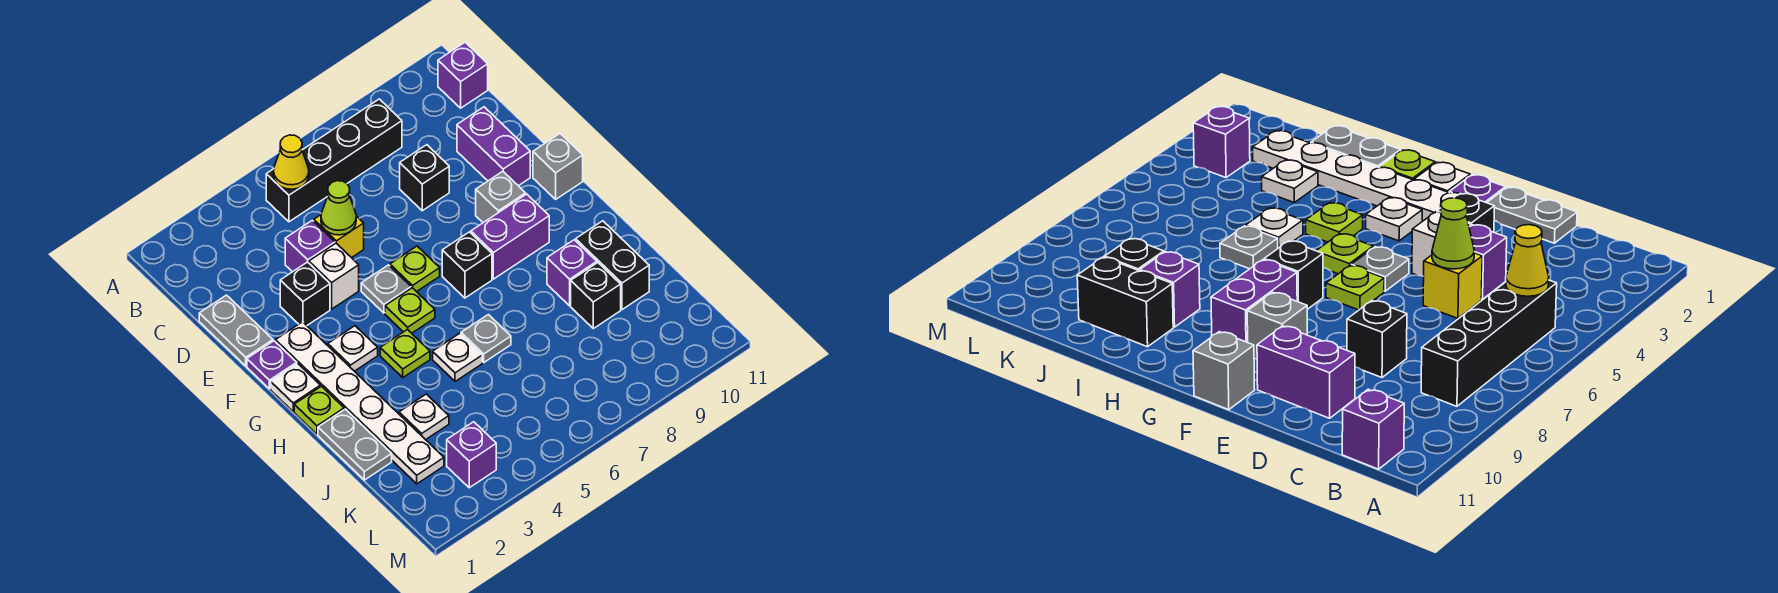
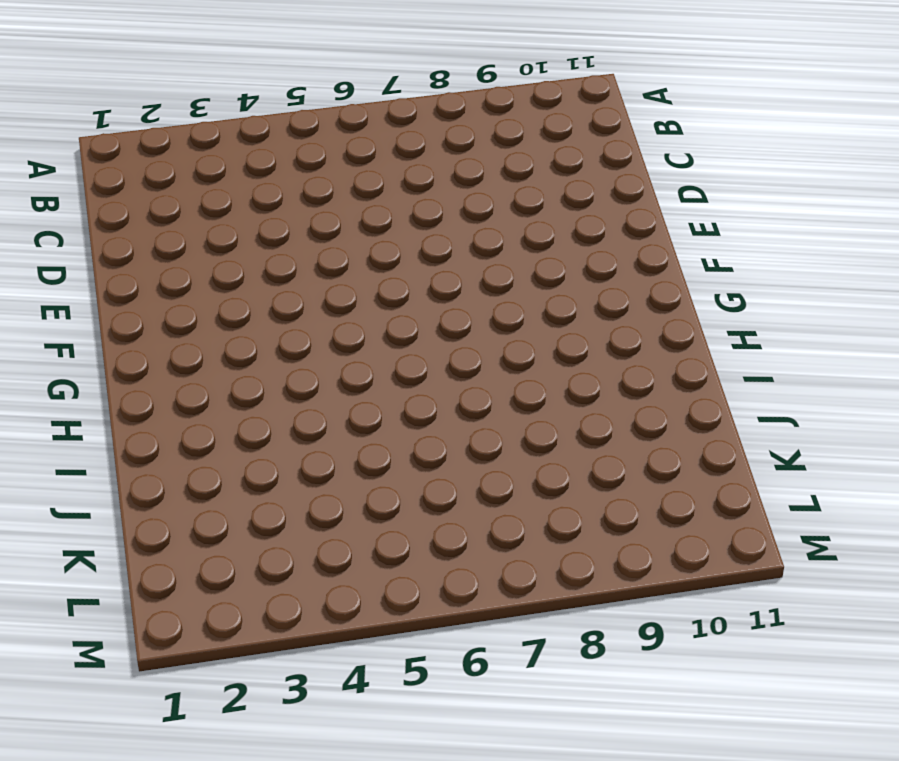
none -> black brick B5:B8 level 1
none -> purple brick B11 level 1
none -> grey plate D1:E1 level 1
none -> purple brick D4 level 1

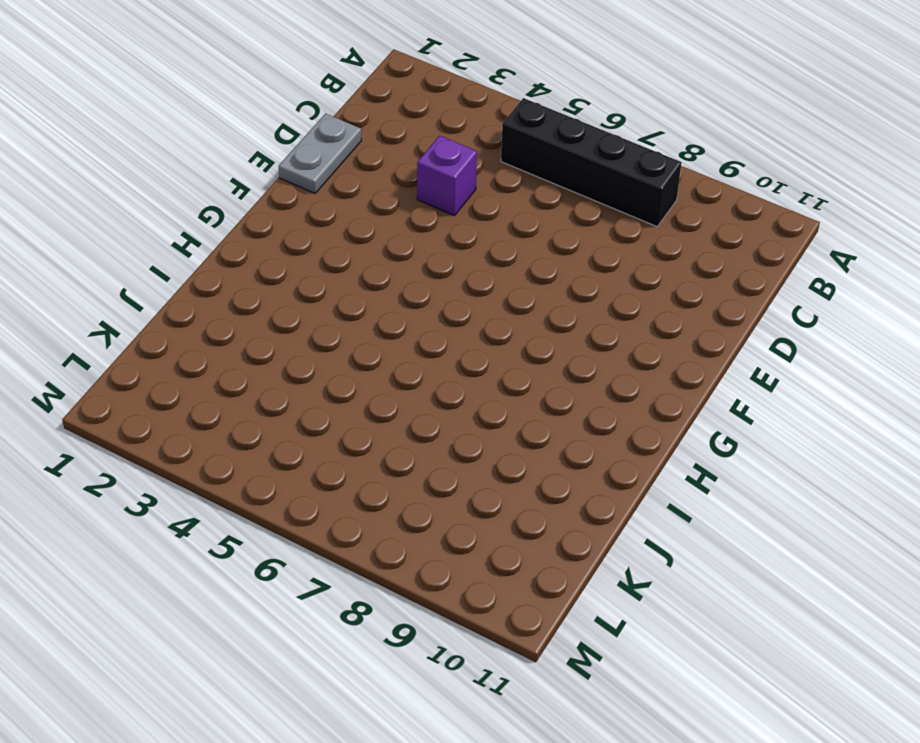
none -> purple brick B11 level 1
none -> yellow brick D5 level 1
none -> black brick D8 level 1
none -> purple brick D10:E10 level 1

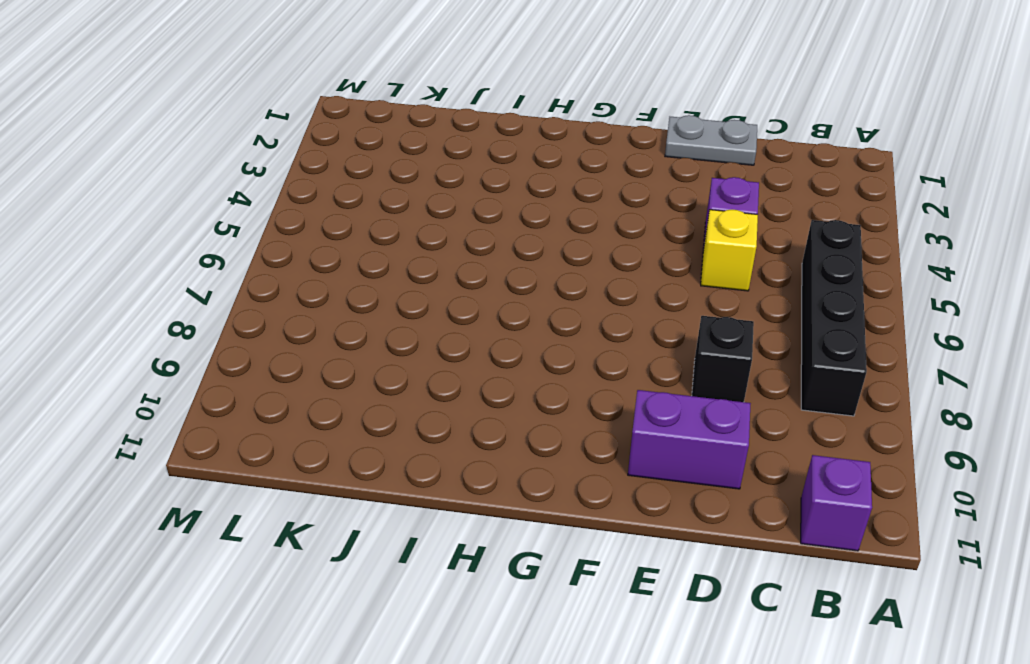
none -> black brick E3 level 1
none -> white brick E4 level 1
none -> purple plate F1 level 1
none -> white plate F2:K2 level 1

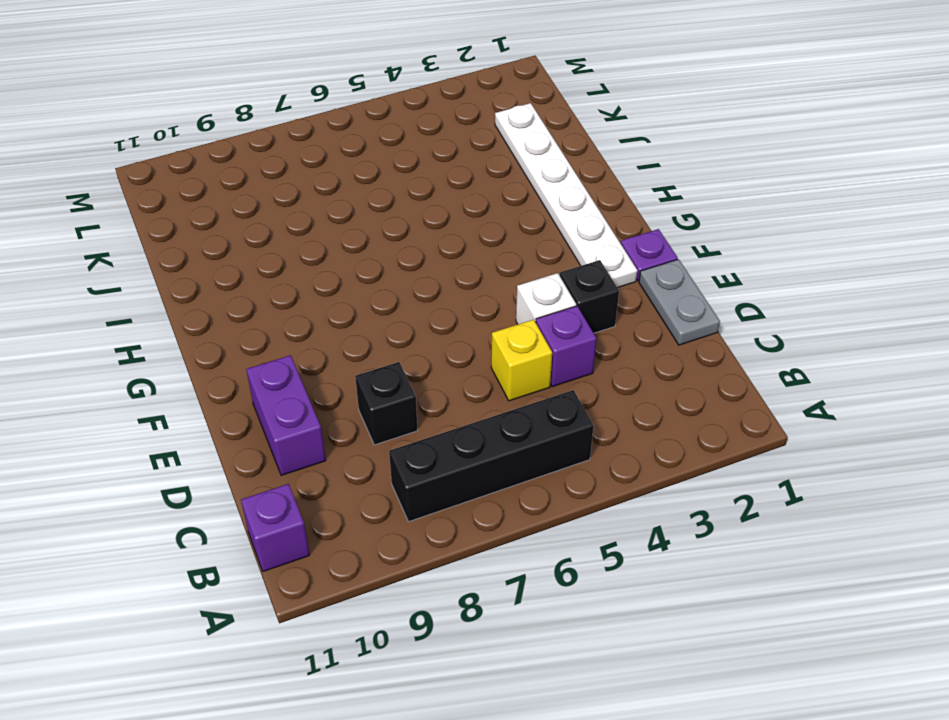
none -> grey plate F5 level 1
none -> lime plate F6 level 1
none -> grey brick F9 level 1
none -> grey brick F11 level 1

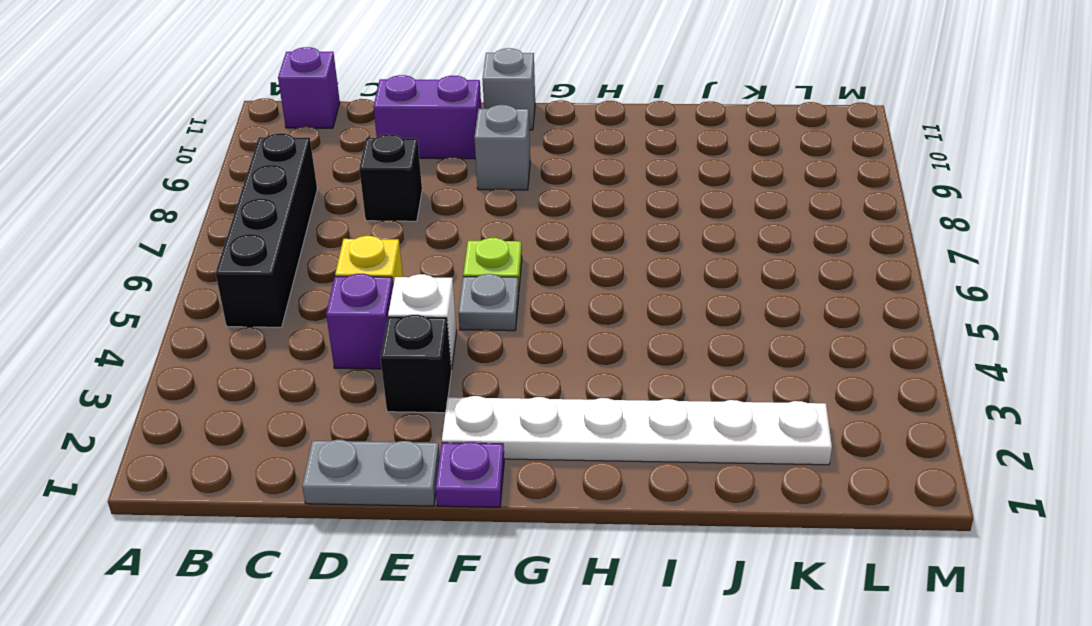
none -> white plate G1 level 1
none -> white plate G3 level 1
none -> lime plate G5 level 1
none -> black brick G7 level 1

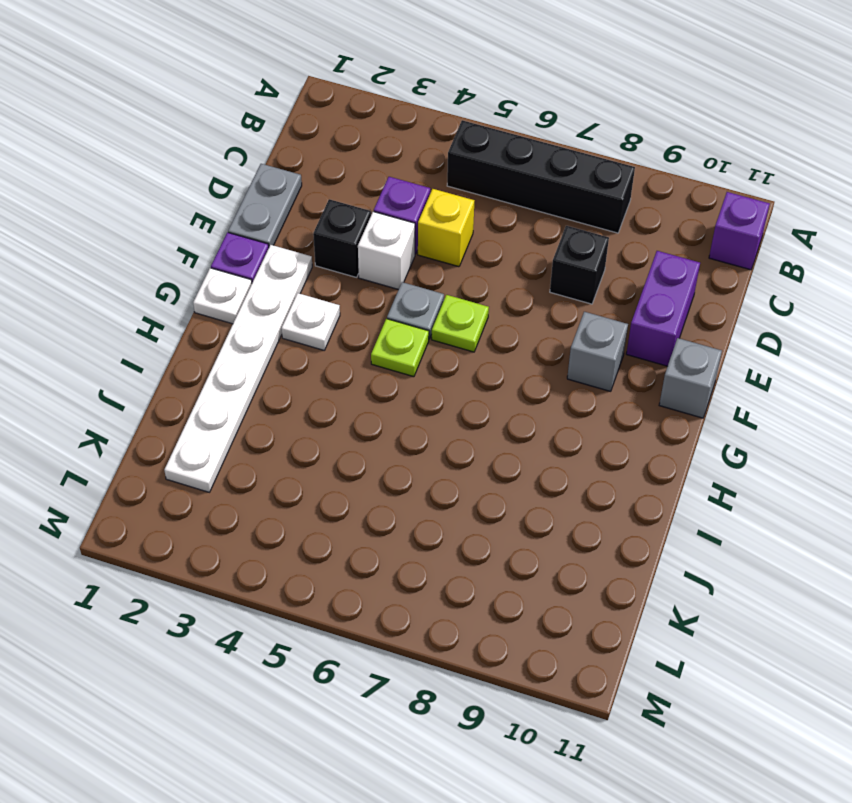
none -> black brick G7 level 1
none -> purple brick G8:G9 level 1
none -> lime plate H1 level 1
none -> lime plate H4 level 1

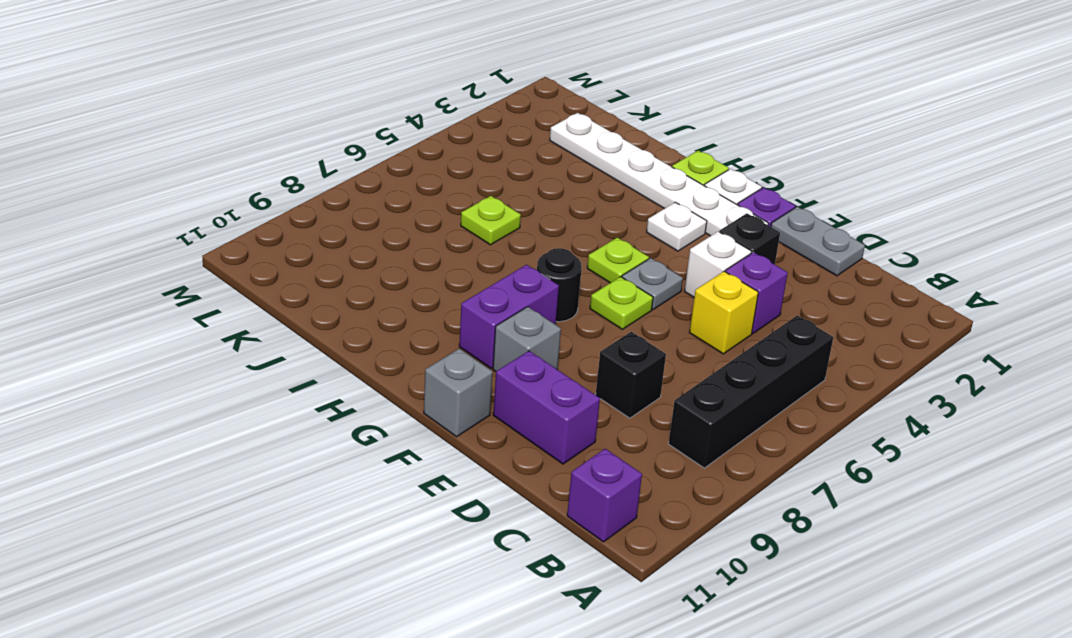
black round brick G7 level 1 -> black brick G7 level 1
lime plate J6 level 1 -> lime plate H4 level 1
none -> grey plate I1:J1 level 1
none -> white plate I5 level 1
none -> grey plate I6 level 1
none -> purple brick I9 level 1

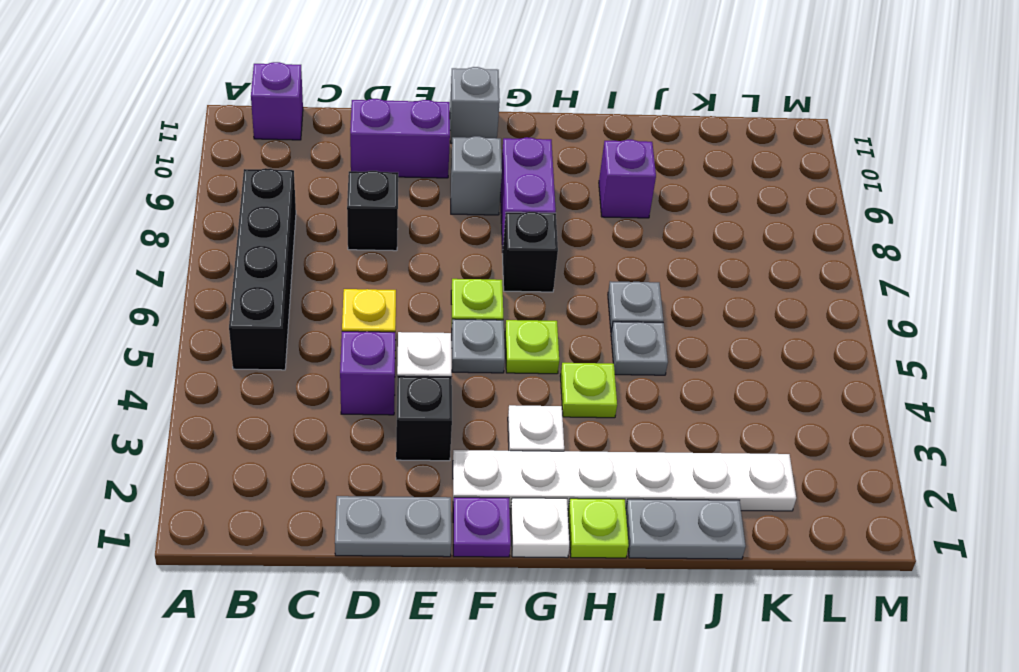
grey plate I5 level 1 -> white plate I5 level 1
none -> black brick I10:J10 level 1
none -> white plate J3 level 1
none -> black brick J9 level 1
none -> purple brick L3 level 1

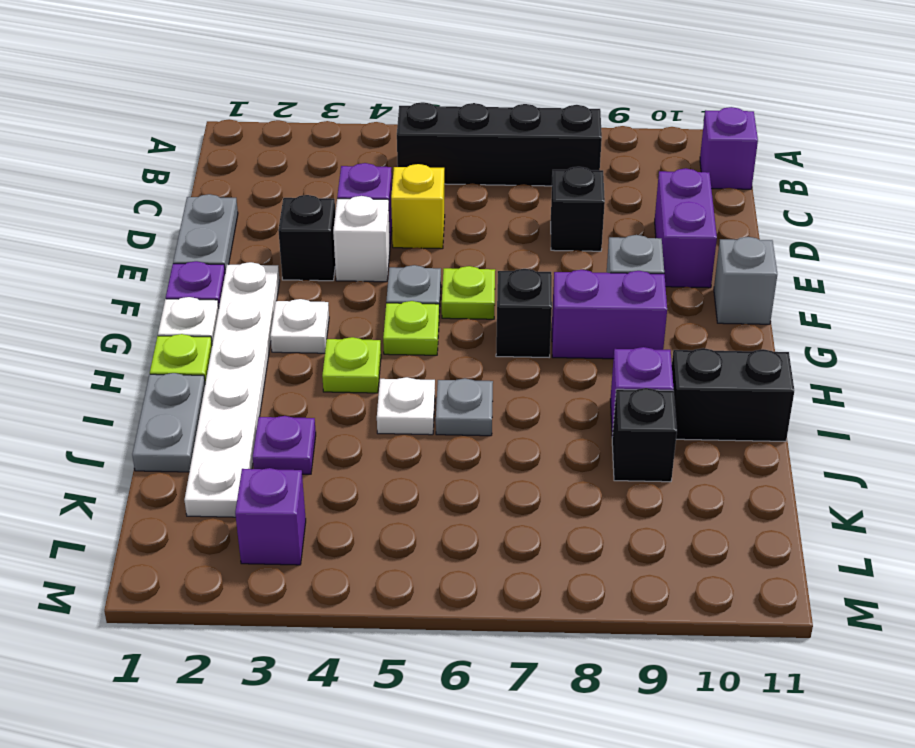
black brick I10:I11 level 1 -> black brick I10:J10 level 1
purple plate J3 level 1 -> white plate J3 level 1
none -> yellow cone B5 level 2
none -> lime cone D5 level 2

